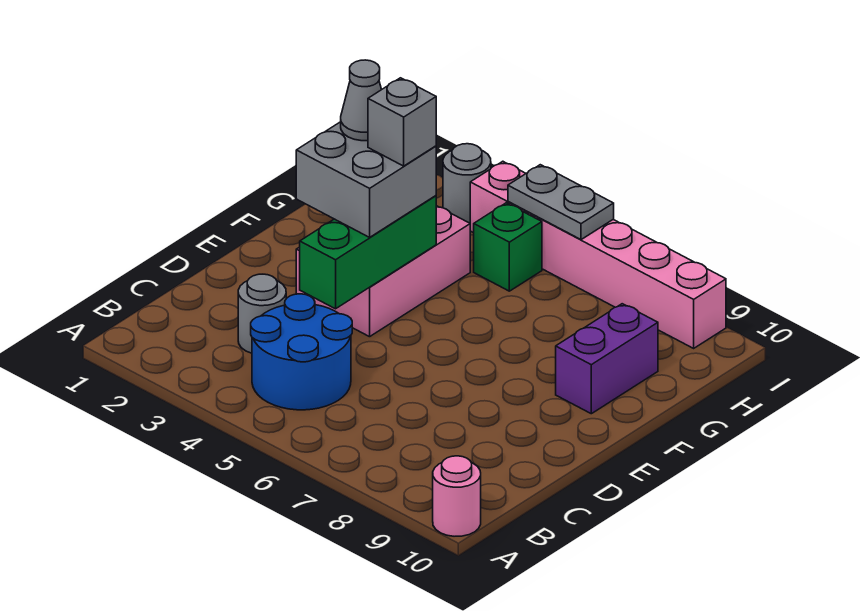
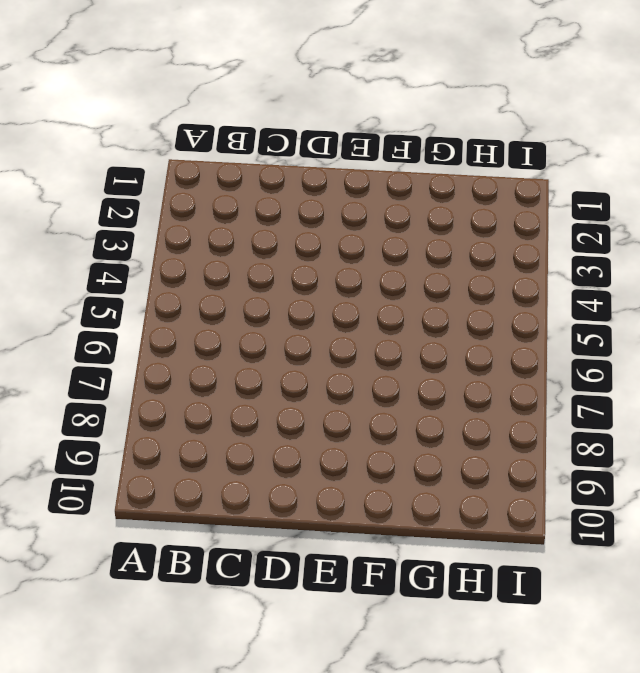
none -> pink round brick A10 level 1
none -> blue round brick B4:C5 level 1
none -> grey round brick C3 level 1

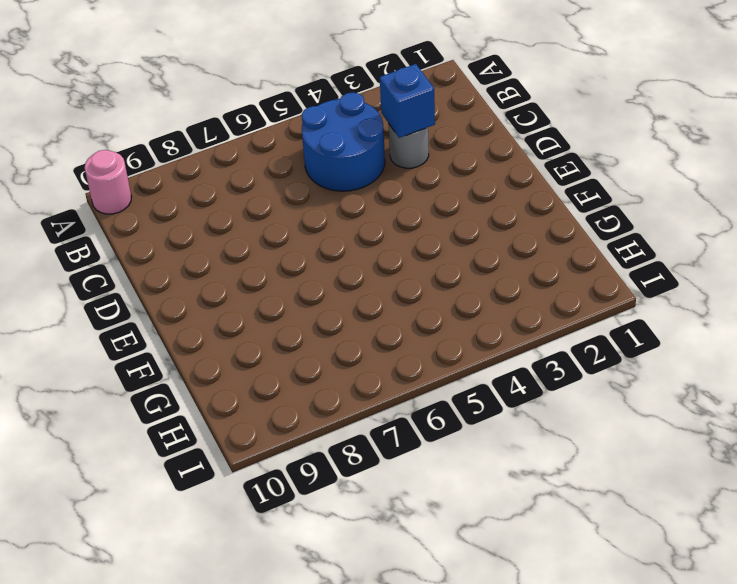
blue brick C3 level 2 -> none
none -> pink brick E3:G4 level 1
none -> purple brick F9:G9 level 1
none -> green brick H5 level 1

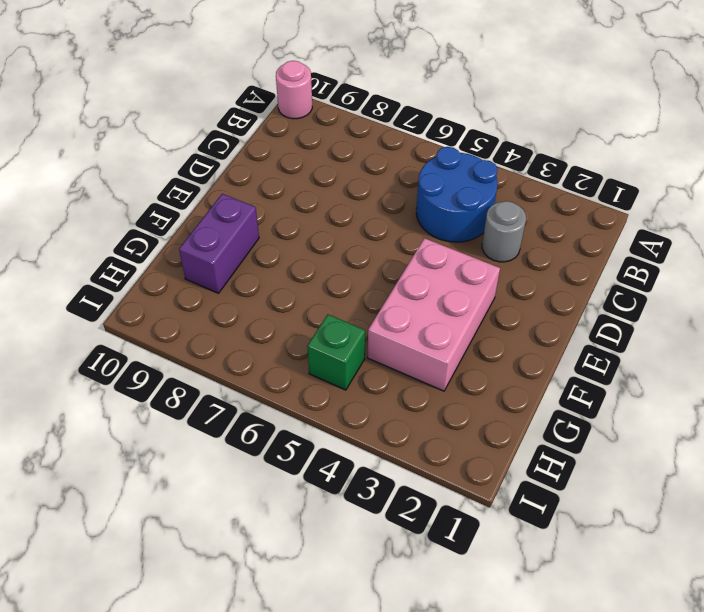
none -> grey round brick I3 level 1
none -> pink brick I4:I9 level 1
none -> green brick D4:F4 level 2

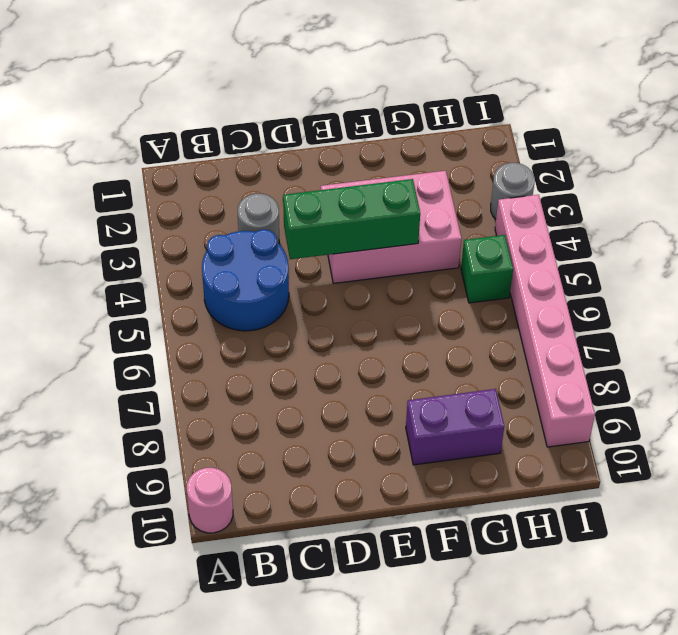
none -> grey plate I5:I6 level 2
none -> grey brick E3:F4 level 3
none -> grey cone F3 level 4

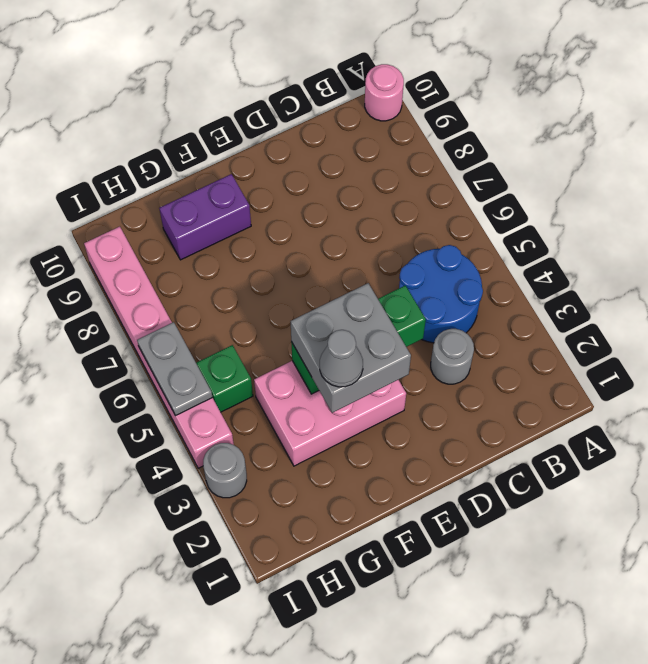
none -> grey brick F4 level 4

